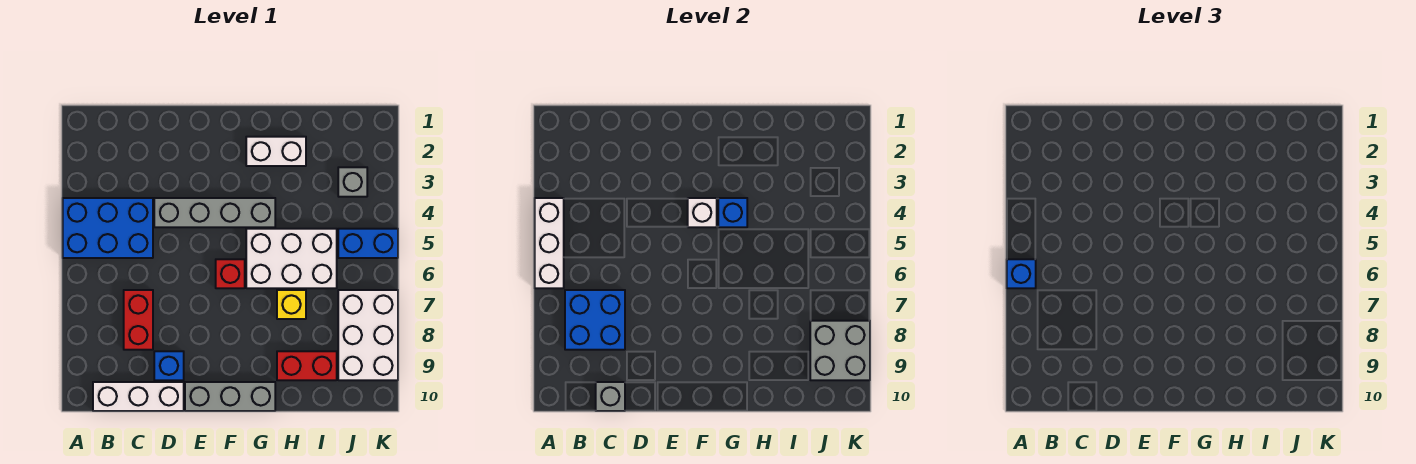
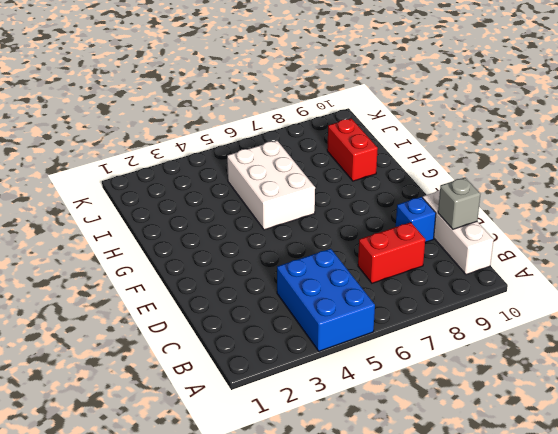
none -> grey brick D4:G4 level 1
none -> grey brick E10:G10 level 1
none -> red brick F6 level 1

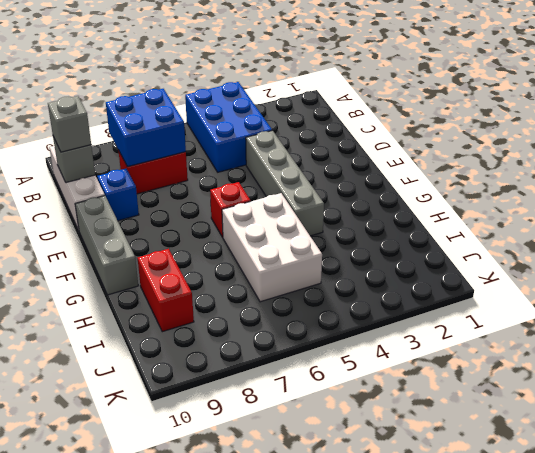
grey brick C10 level 3 -> grey brick J3 level 1
none -> white brick G2:H2 level 1
none -> yellow brick H7 level 1
none -> blue brick J5:K5 level 1

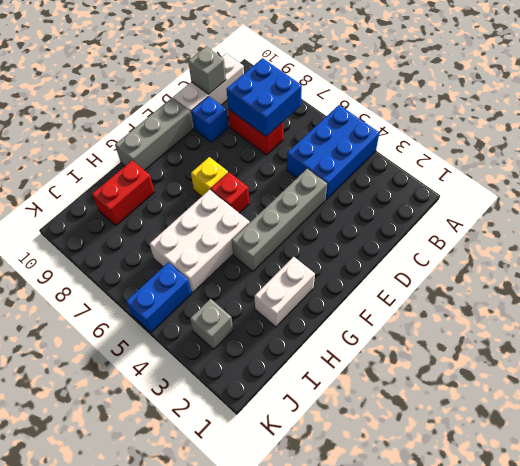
yellow brick F7 level 1 -> yellow brick H7 level 1
none -> white brick J7:K9 level 1
none -> white brick A4:A6 level 2
none -> white brick F4 level 2

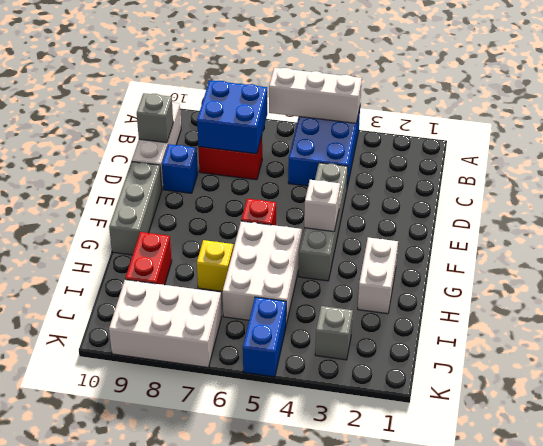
none -> blue brick G4 level 2
none -> grey brick J8:K9 level 2
none -> blue brick A6 level 3

